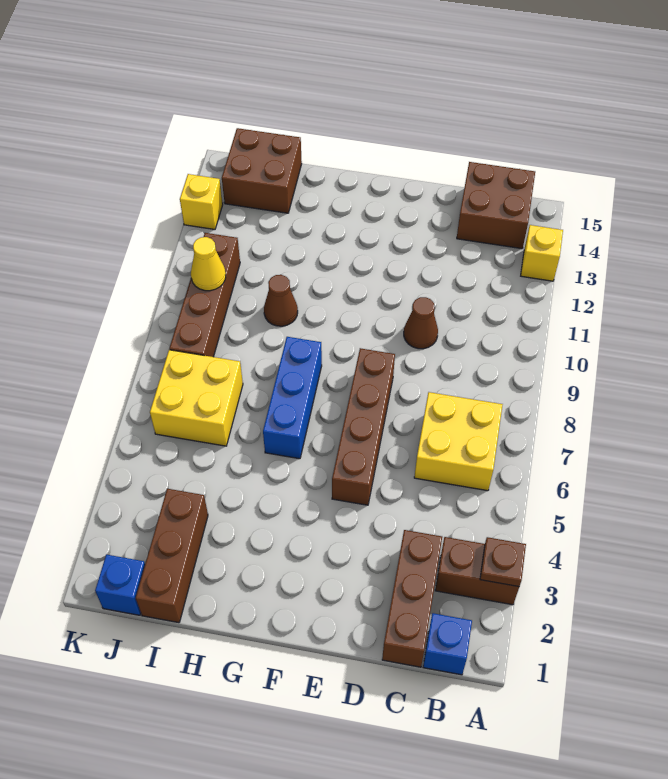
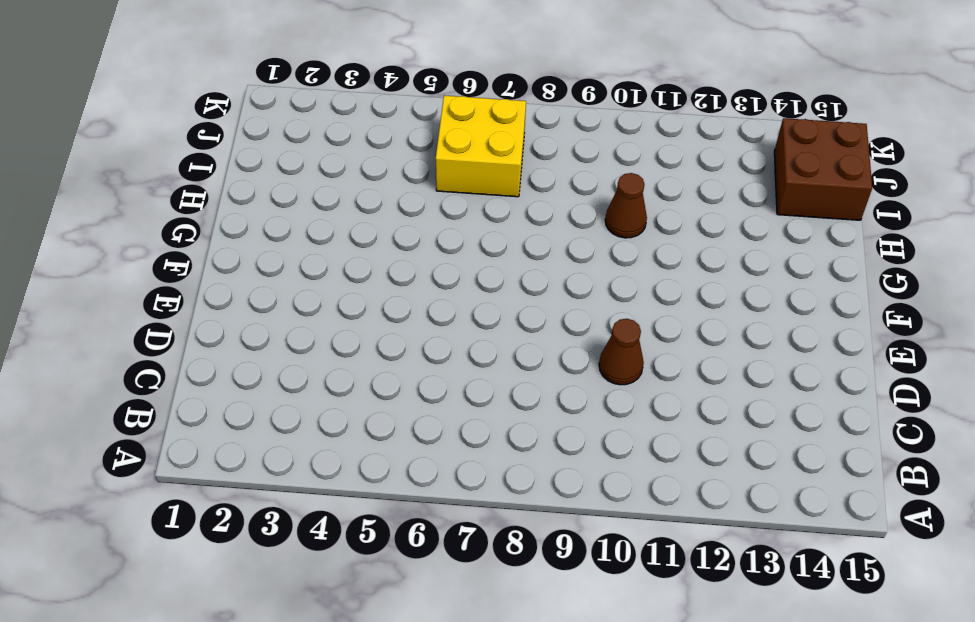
none -> brown brick A3:B3 level 1
none -> yellow brick A13 level 1
none -> blue brick B1 level 1

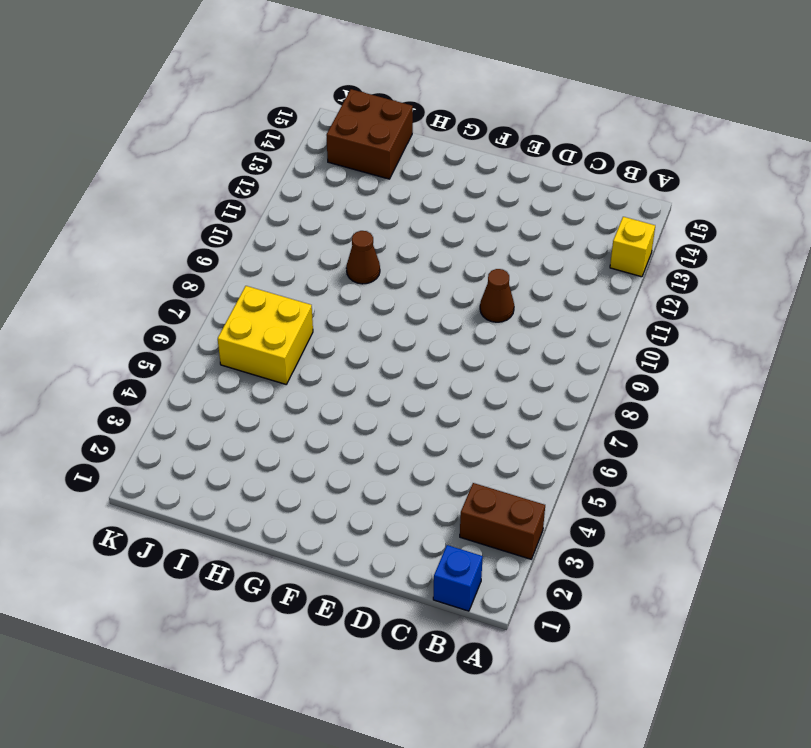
none -> yellow brick B6:C7 level 1
none -> brown brick B14:C15 level 1
none -> brown brick C1:C3 level 1

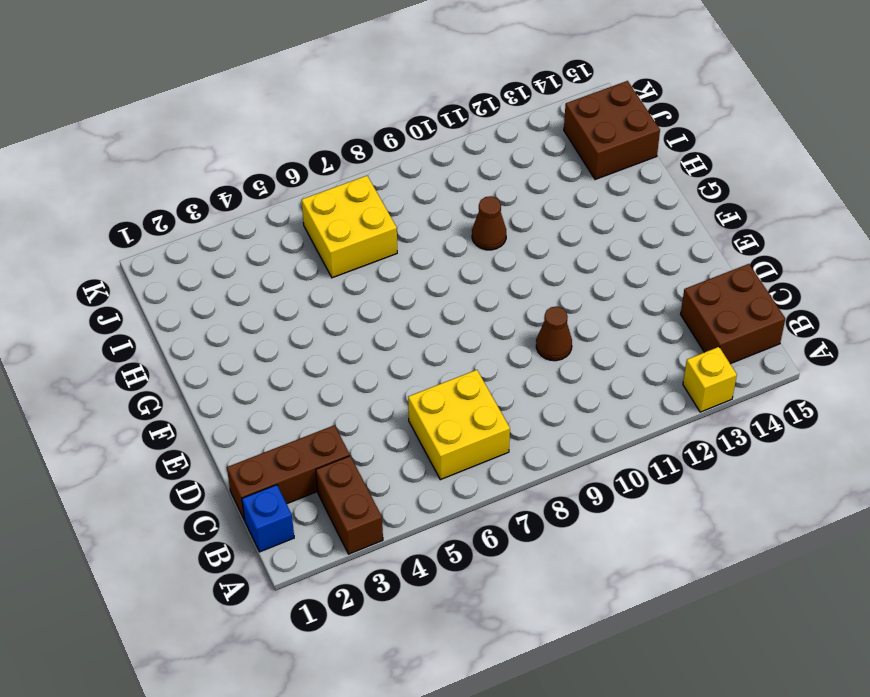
none -> brown brick E5:E8 level 1
none -> blue brick G6:G8 level 1
none -> brown brick I1:I3 level 1

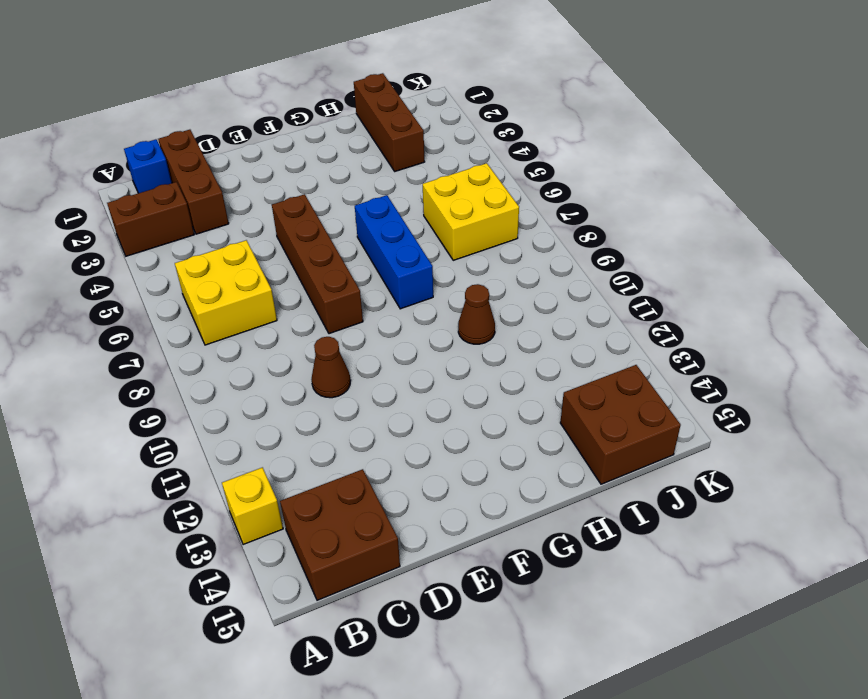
none -> blue brick J1 level 1
none -> brown brick J8:J11 level 1
none -> yellow brick K13 level 1

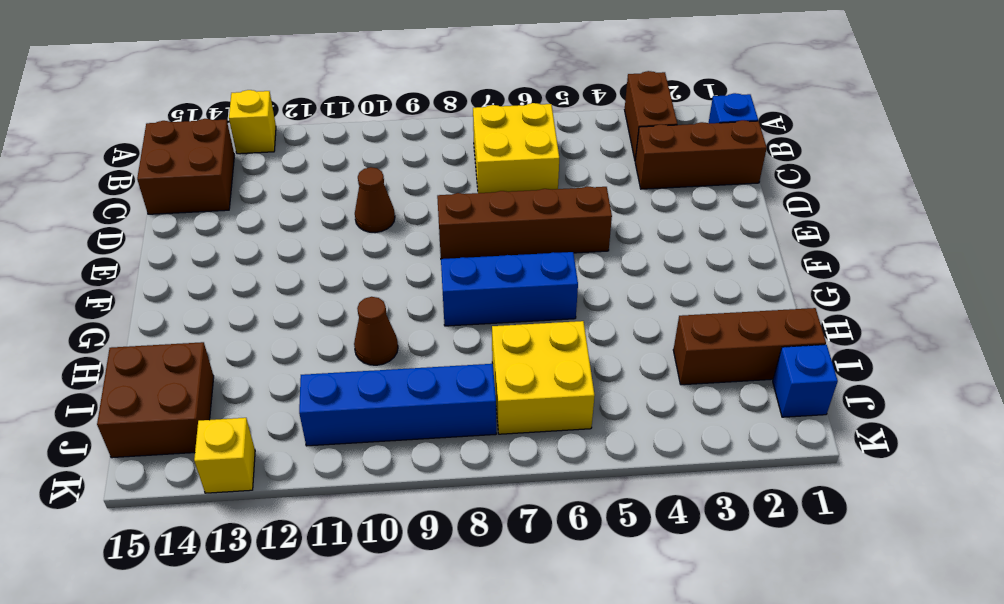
blue brick J8:J11 level 1 -> brown brick J8:J11 level 1
none -> brown plate A3 level 2
none -> yellow cone J10 level 2

